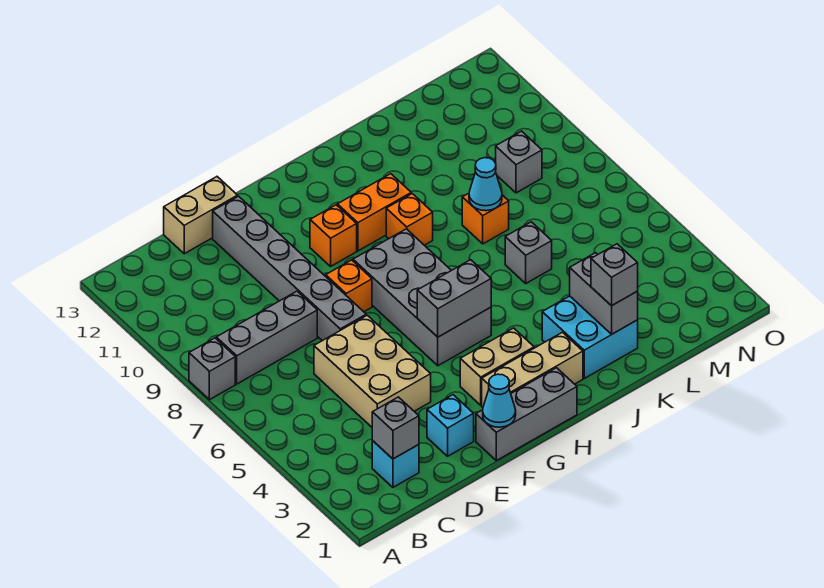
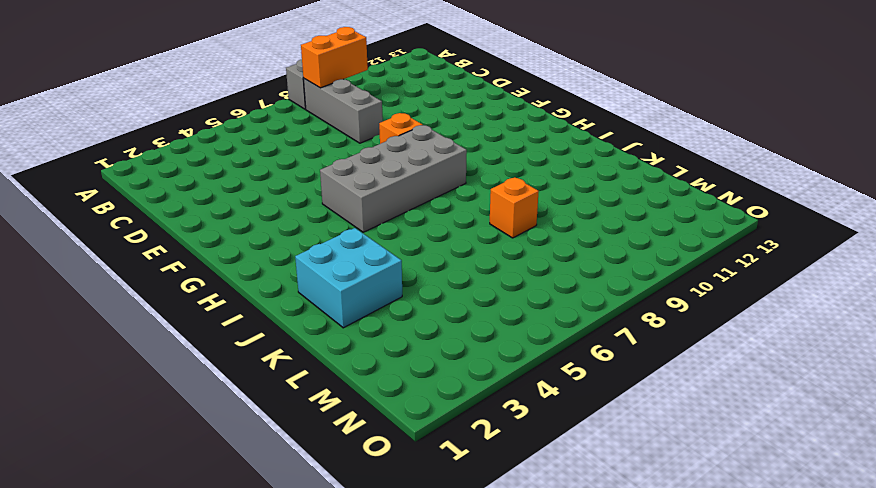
orange brick B8:B9 level 2 -> orange brick H10:I10 level 1
none -> cyan brick C2 level 1
none -> tan brick D4:E6 level 1
none -> tan brick D13:E13 level 1

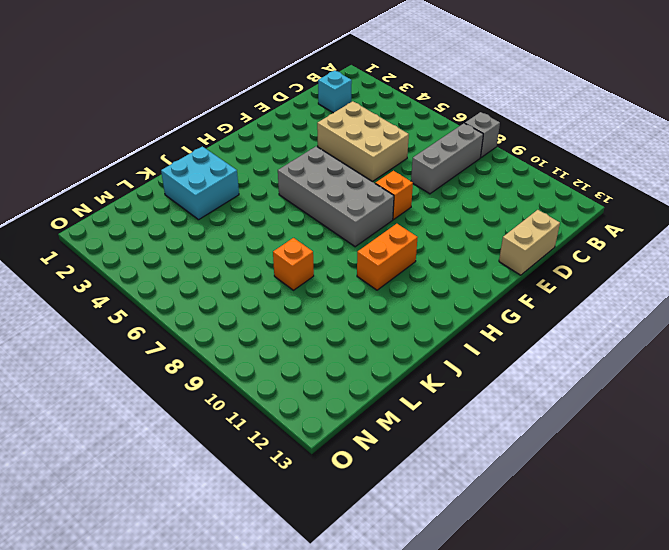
none -> cyan brick E2 level 1
none -> grey brick E7:E12 level 1
none -> grey brick F1:H1 level 1

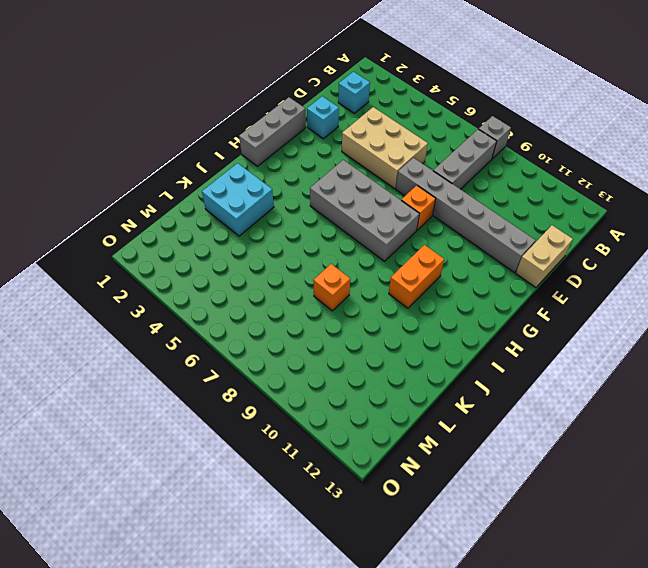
none -> tan brick G2:I2 level 1
none -> tan brick G3:H3 level 1
none -> orange brick G10 level 1

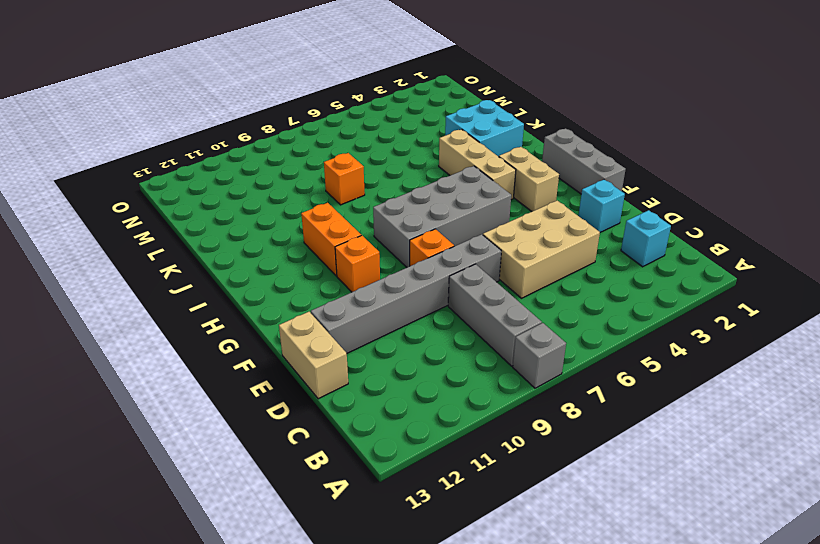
tan brick H4:J4 level 1 -> tan brick G2:I2 level 1
none -> orange brick I9 level 1
none -> grey brick K6 level 1
none -> grey brick M9 level 1

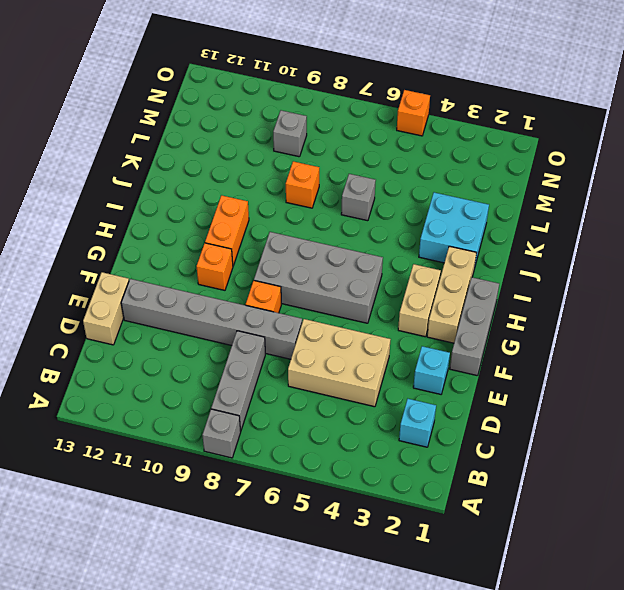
orange brick O5 level 1 -> orange brick I9 level 1
none -> grey brick C2 level 2
none -> cyan cone F1 level 2
none -> grey brick G5:H5 level 2

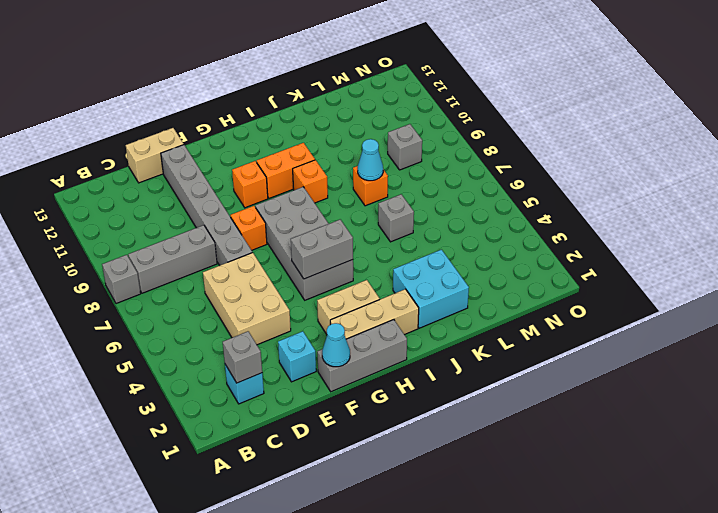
none -> grey brick K2:K3 level 2
none -> grey brick K2 level 3

